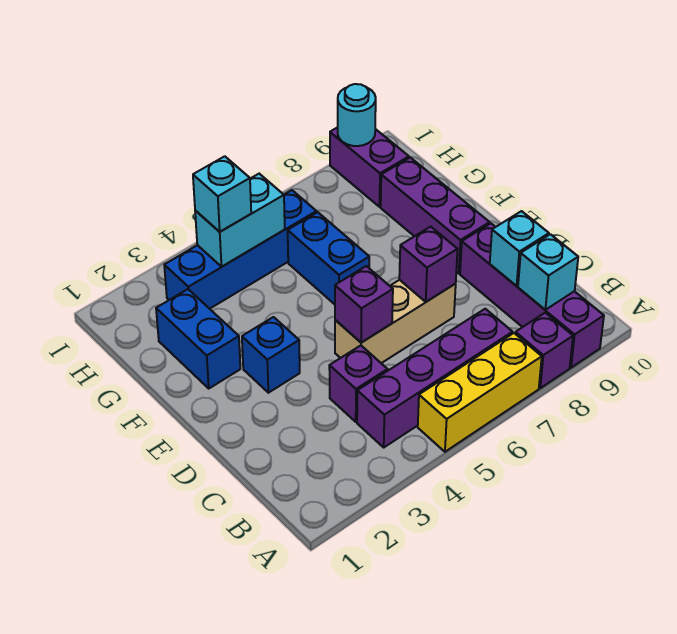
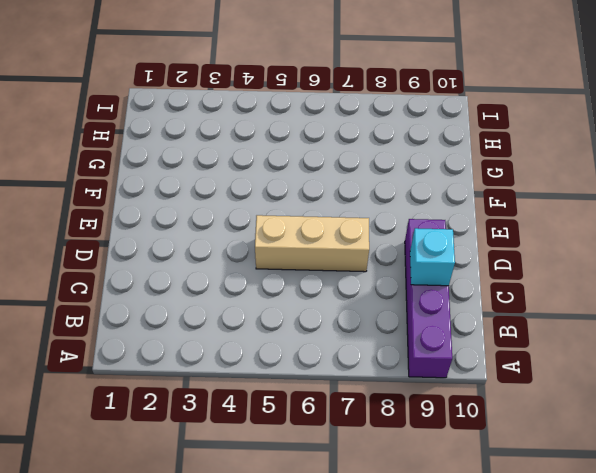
none -> yellow brick A5:A7 level 1
none -> purple brick A8 level 1
none -> purple brick B4:B7 level 1

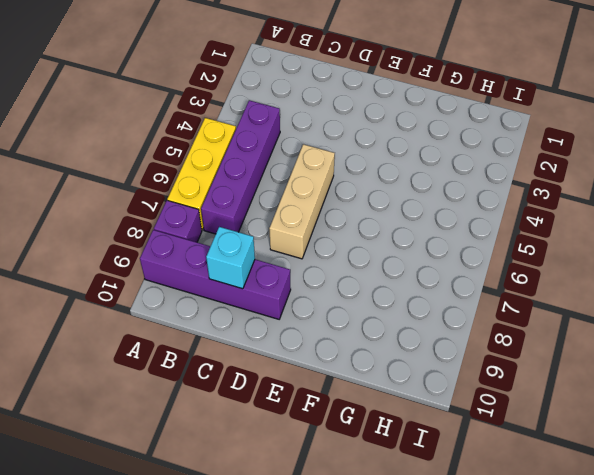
none -> purple brick C4 level 1
none -> blue brick E3 level 1
none -> purple brick E9:G9 level 1

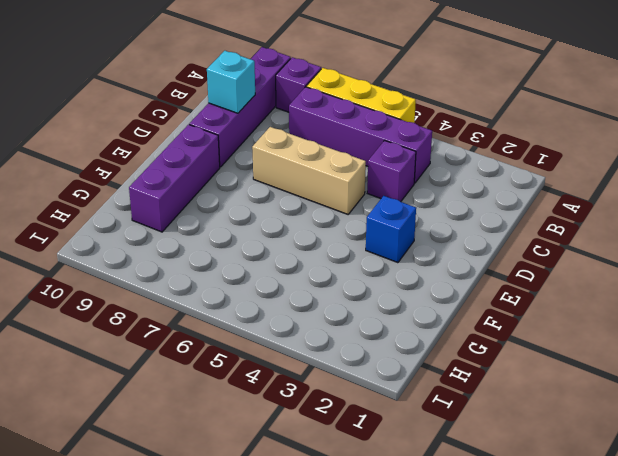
none -> blue brick F2:G2 level 1
none -> blue brick F6:G6 level 1
none -> blue brick H3:H6 level 1

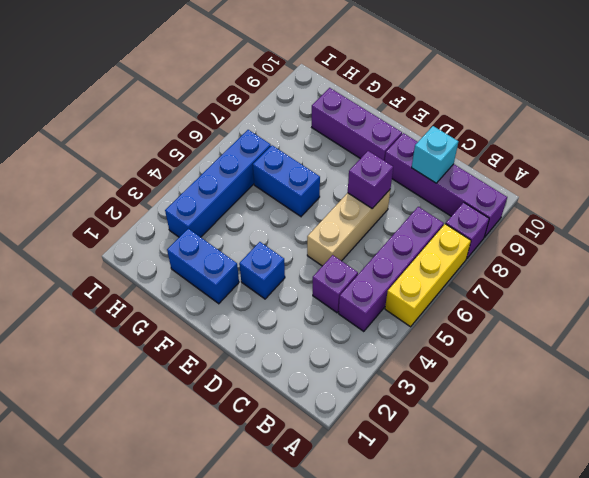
none -> purple brick H9:I9 level 1
none -> cyan brick B9 level 2
none -> purple brick D5 level 2

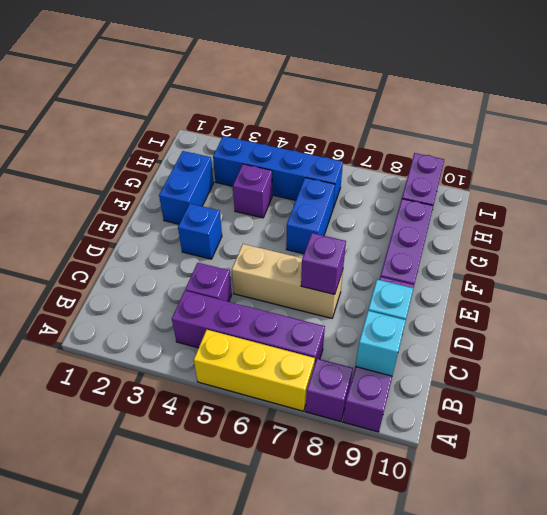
purple brick G4 level 1 -> purple brick D5 level 2
none -> cyan brick H4:H5 level 2
none -> cyan round brick I9 level 2
none -> cyan brick H4 level 3

